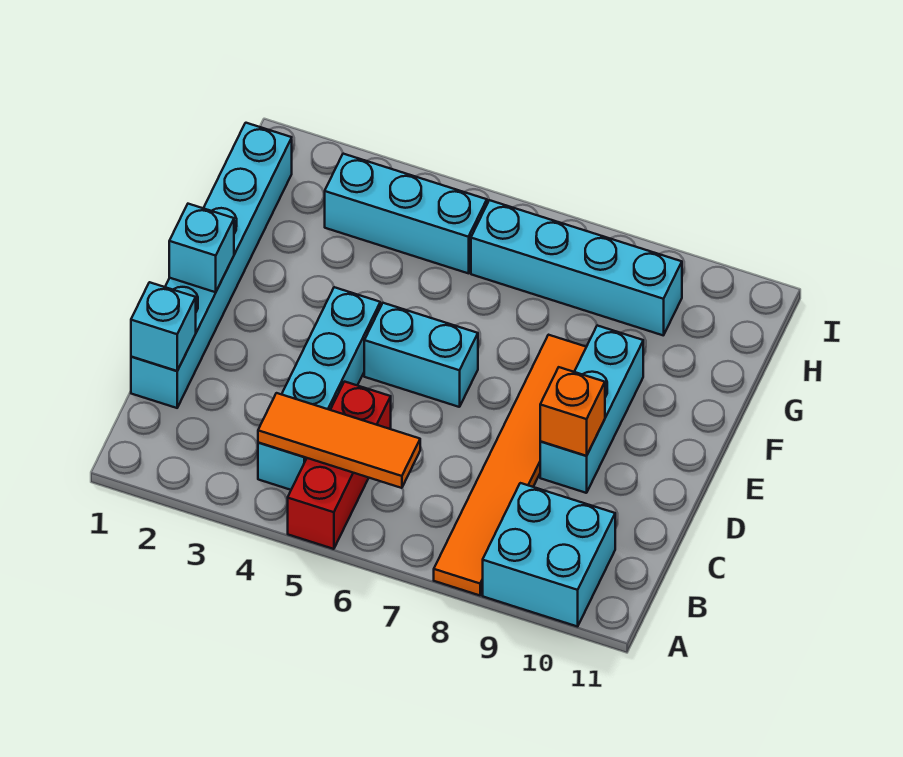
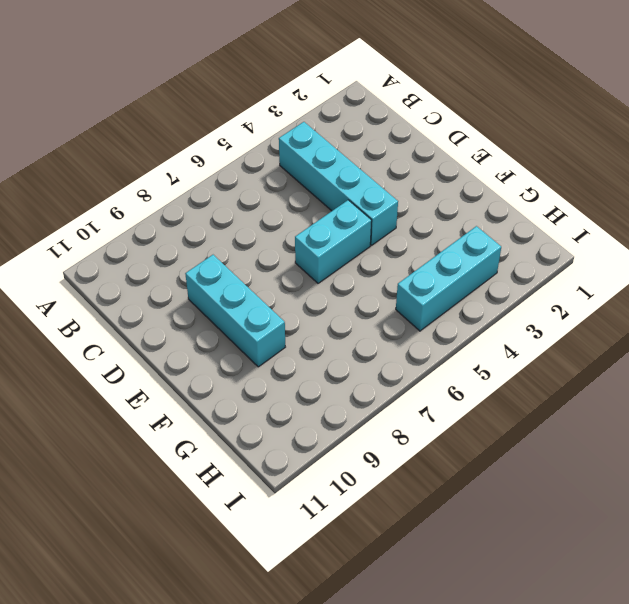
none -> red brick A5:C5 level 1
none -> orange tile A8:F8 level 1
none -> cyan brick A9:B10 level 1

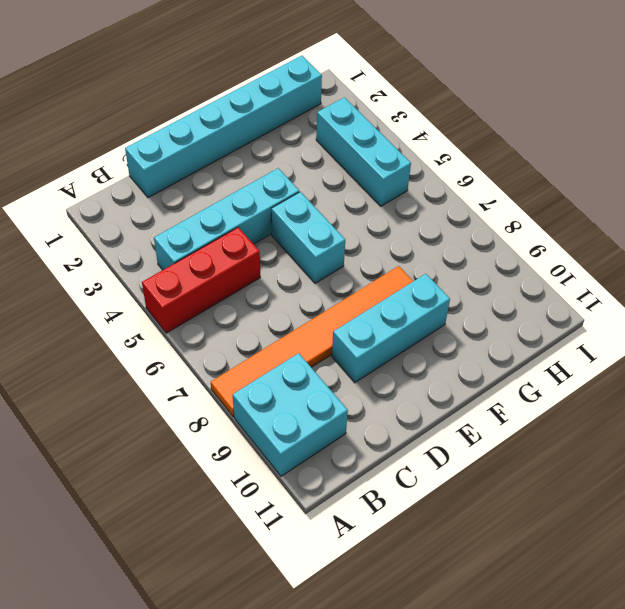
none -> cyan brick H6:H9 level 1
none -> orange tile B4:B6 level 2
none -> cyan brick C1 level 2

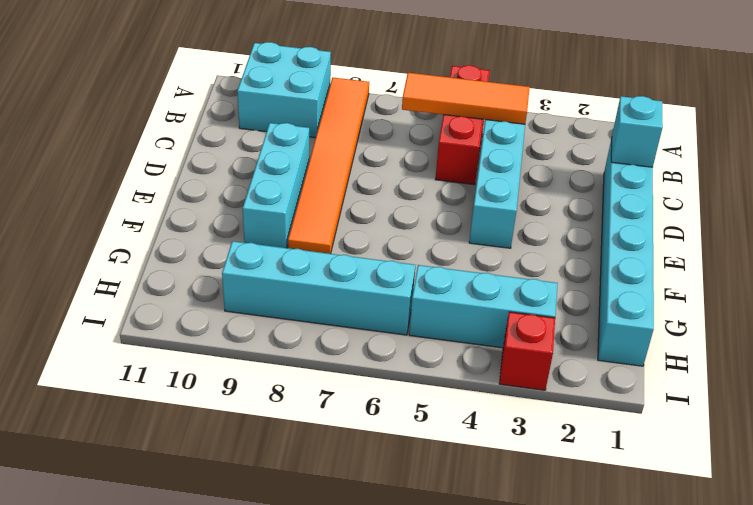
red brick I3 level 1 -> none
none -> cyan brick E5:E6 level 1
none -> orange brick D9 level 2
none -> cyan brick E1 level 2

